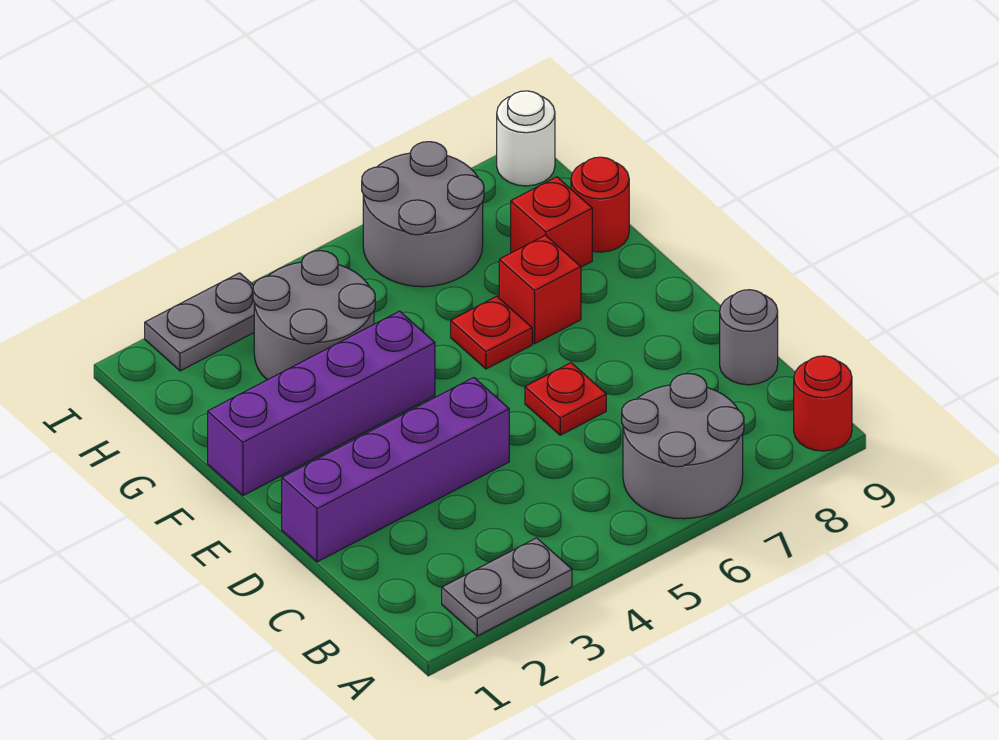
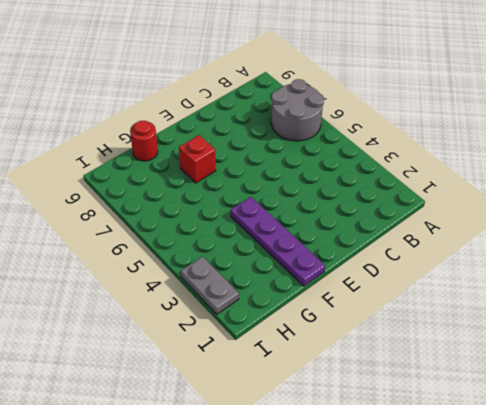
purple plate F1:F4 level 1 -> purple brick F1:F4 level 1
none -> grey plate A2:A3 level 1
none -> red round brick A9 level 1
none -> grey round brick C9 level 1

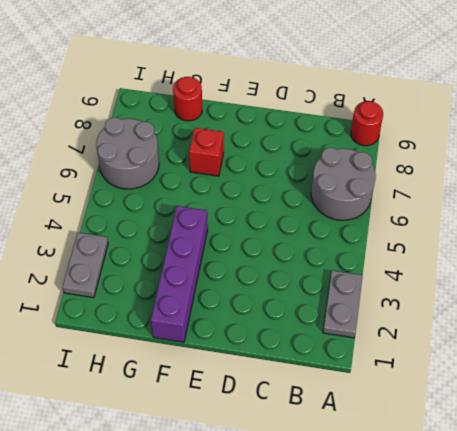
none -> grey round brick C9 level 1
none -> purple brick D1:D4 level 1
none -> red plate D6 level 1

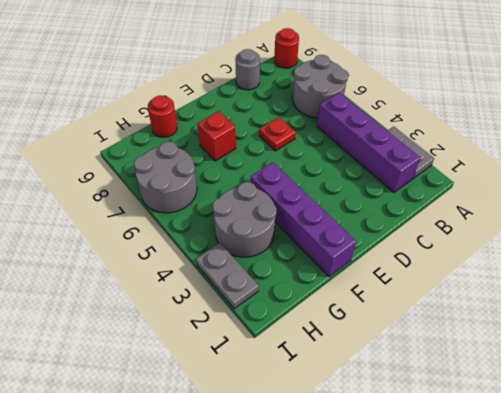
purple brick B2:B5 level 1 -> purple brick D1:D4 level 1
none -> red plate F6 level 1
none -> red brick G8 level 1
none -> white round brick I9 level 1

